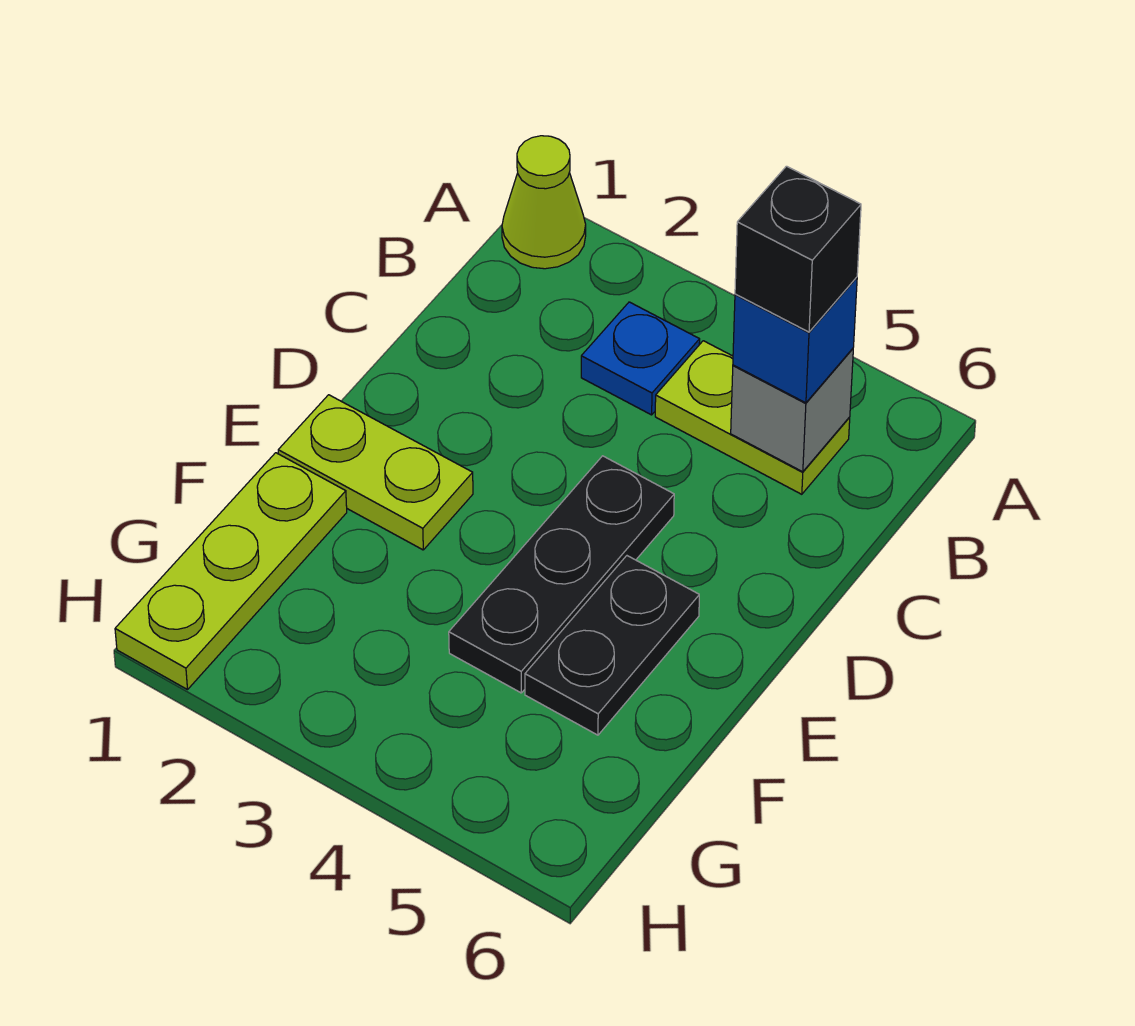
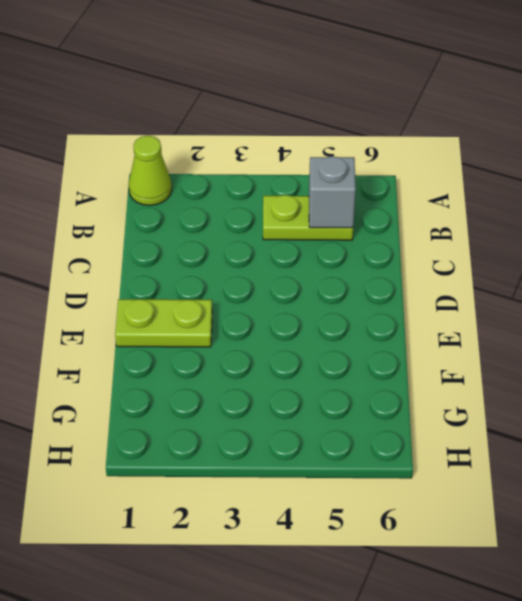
none -> blue plate B3 level 1
none -> black plate D4:F4 level 1

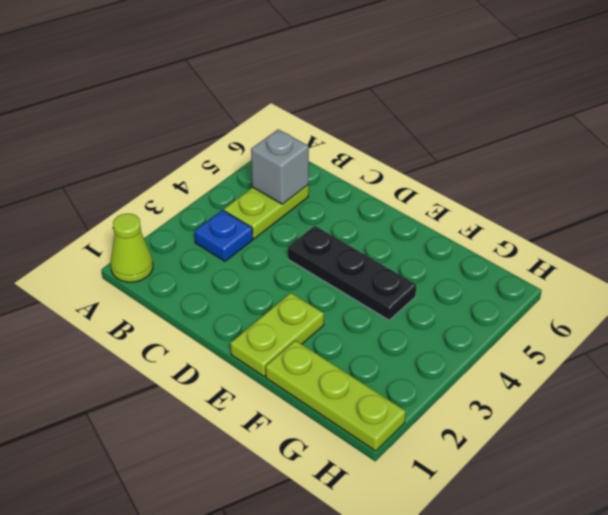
none -> black plate E5:F5 level 1
none -> blue brick B5 level 3

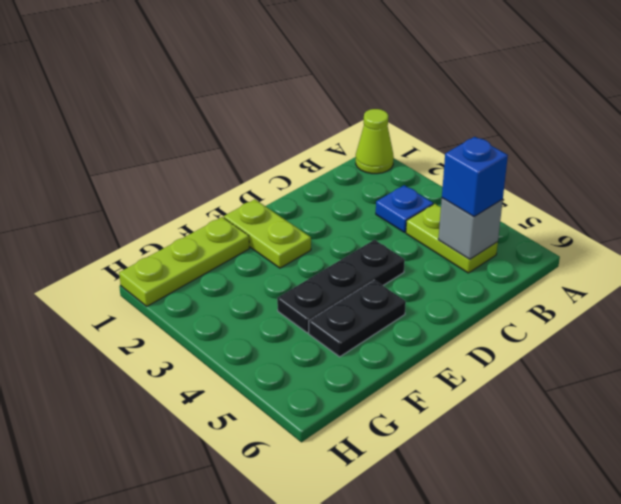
none -> black brick B5 level 4

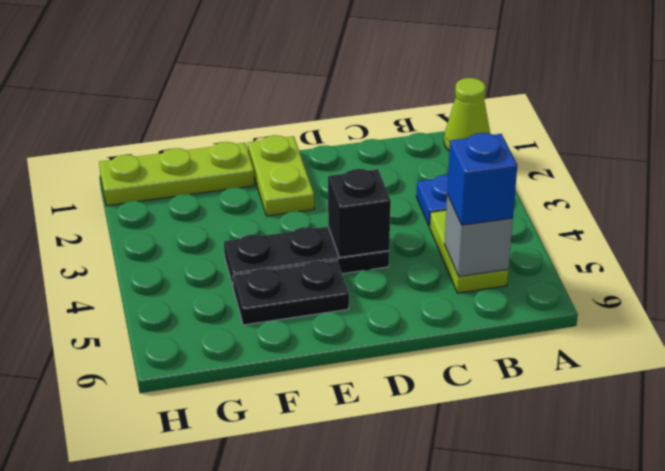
black brick D4 level 2 -> black brick B5 level 4

